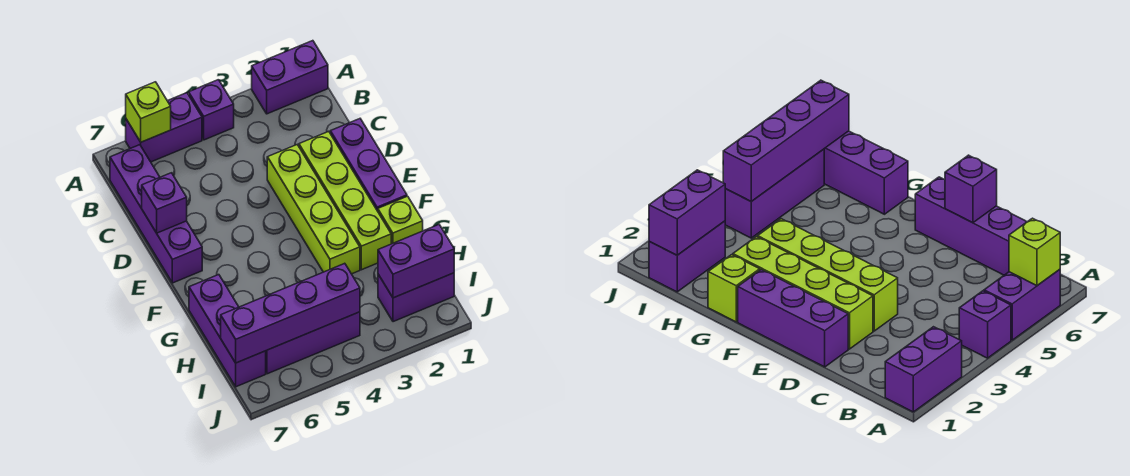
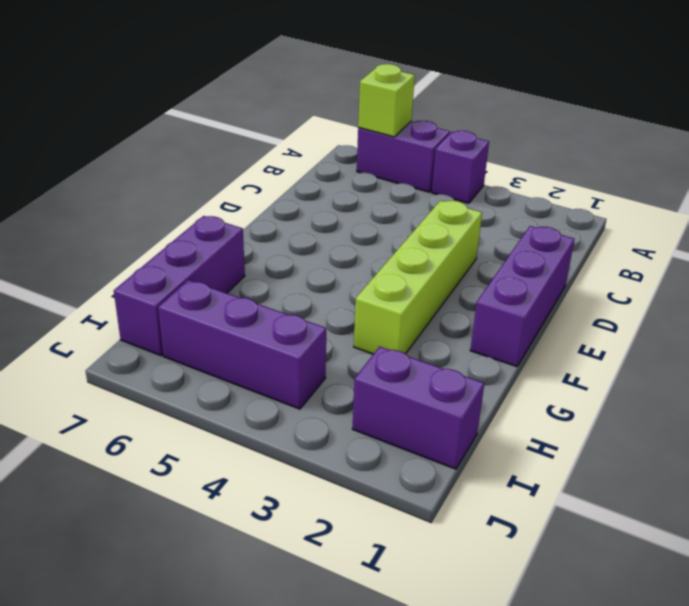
none -> purple brick A1:A2 level 1
none -> purple brick B7:E7 level 1
none -> lime brick D2:G2 level 1

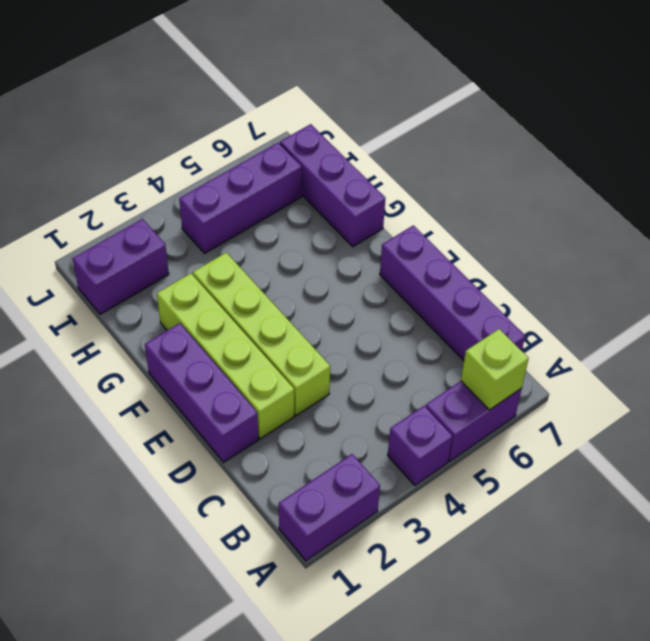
none -> lime brick G1 level 1
none -> purple brick D7 level 2
none -> purple brick I1:I2 level 2

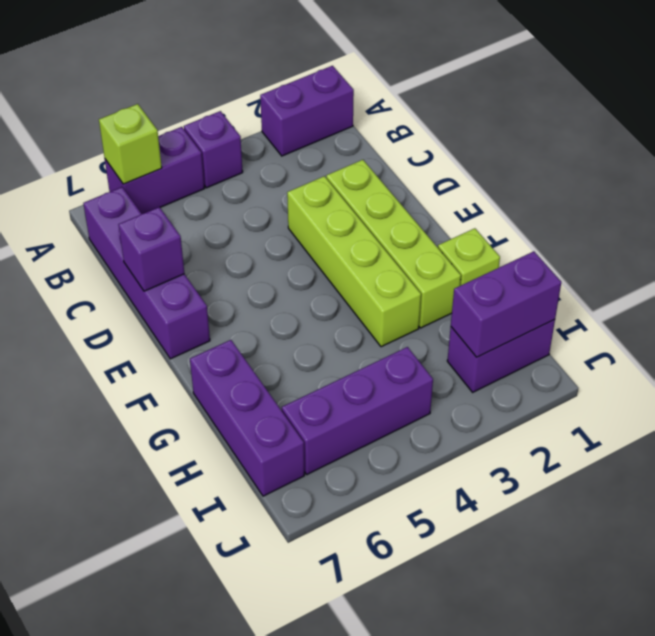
none -> purple brick D1:F1 level 1
none -> purple brick I4:I7 level 2

